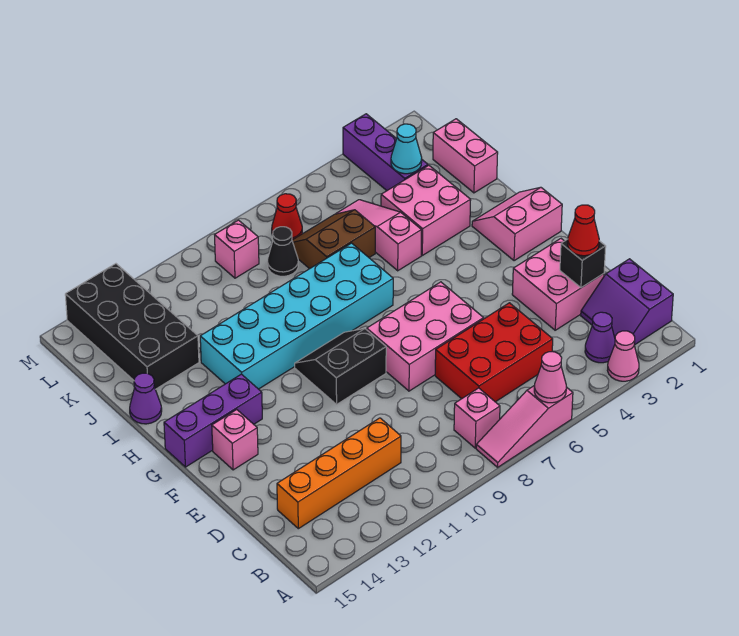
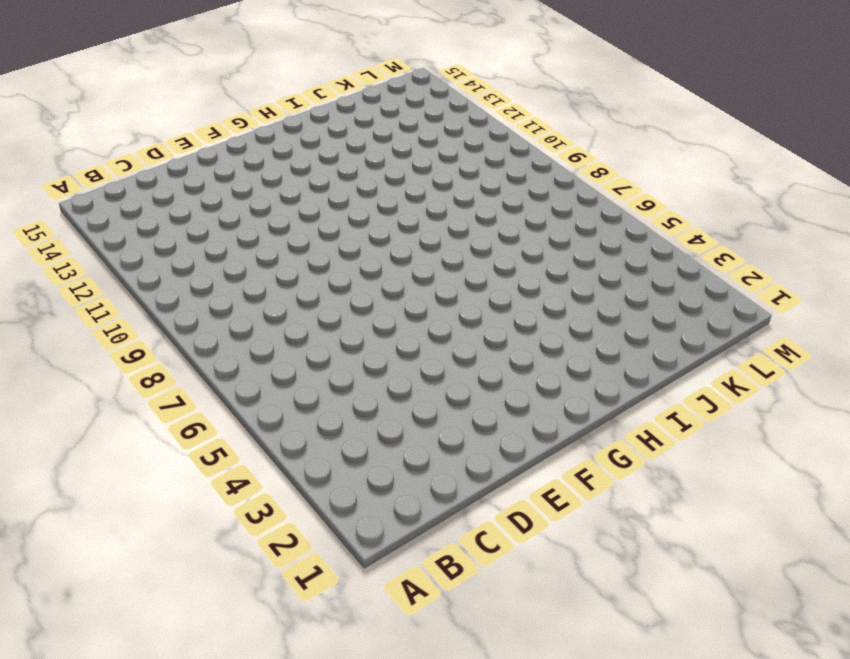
none -> pink cone A3 level 1
none -> pink slope A6:A8 level 1 top 6
none -> purple slope B1:C2 level 1 top 1

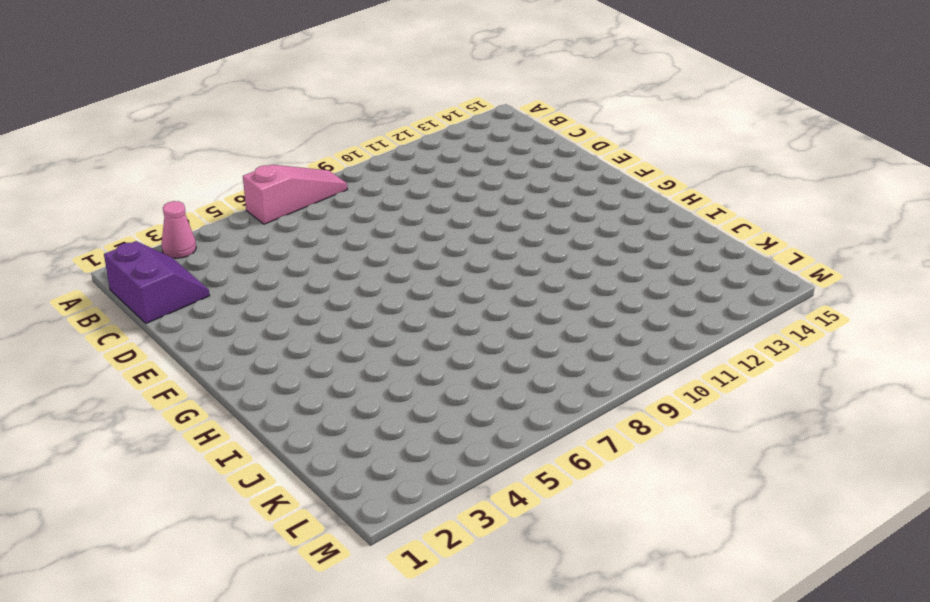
none -> purple cone B3 level 1
none -> pink brick B8 level 1
none -> red brick C5:D7 level 1

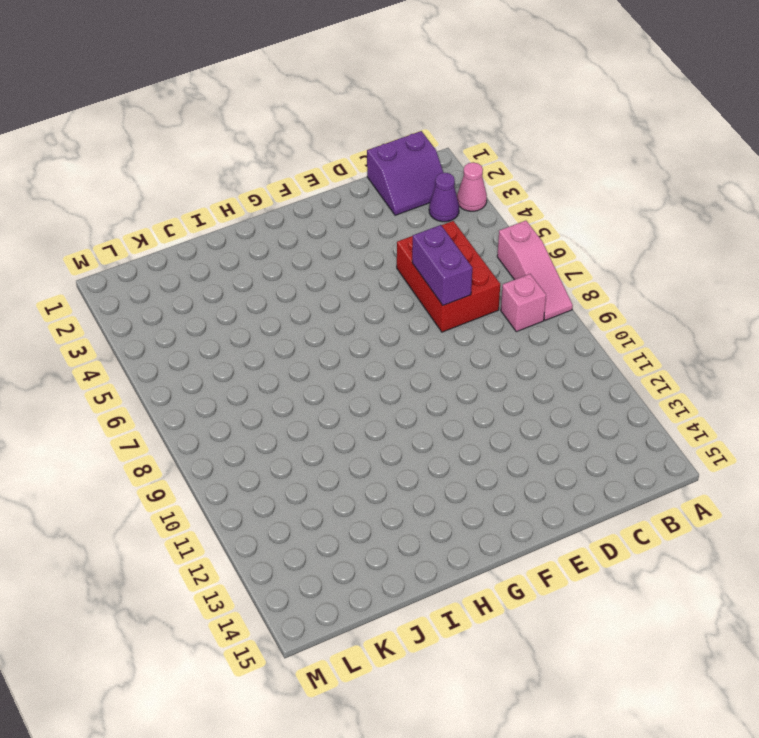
purple brick D6:D7 level 2 -> none
none -> orange brick C11:C14 level 1
none -> pink brick D2:E3 level 1
none -> pink brick E6:F8 level 1

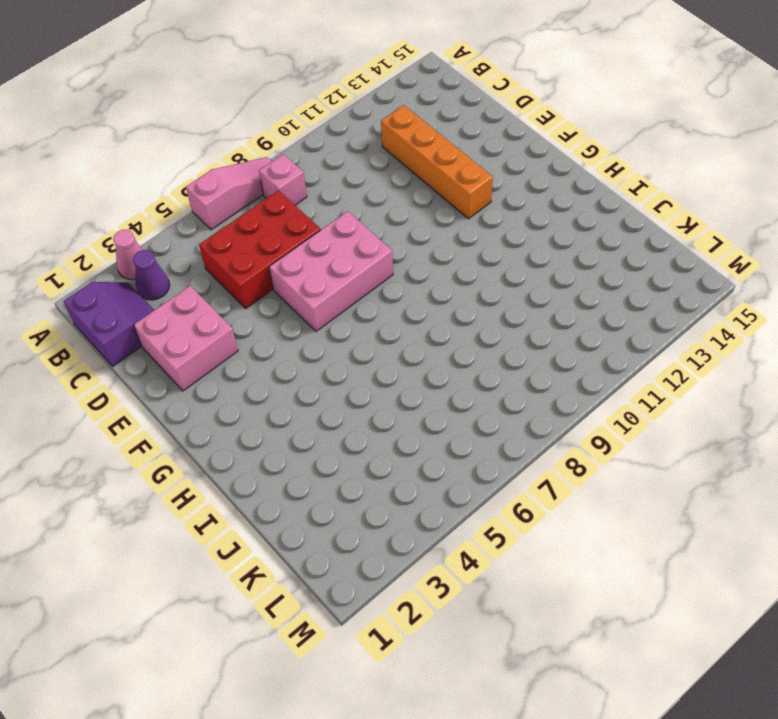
orange brick C12:F12 level 1 -> orange brick C11:C14 level 1
none -> black slope F9:G10 level 1 top F
none -> pink brick F14 level 1
none -> pink slope G1:H2 level 1 top G

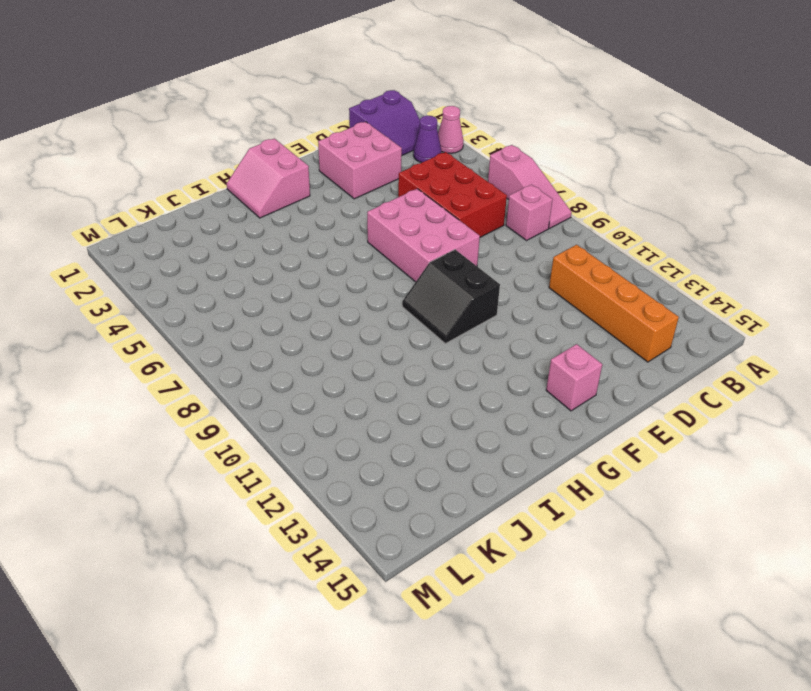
none -> purple brick G13:G15 level 1
none -> cyan brick H7:I12 level 1
none -> pink brick I3:J4 level 1

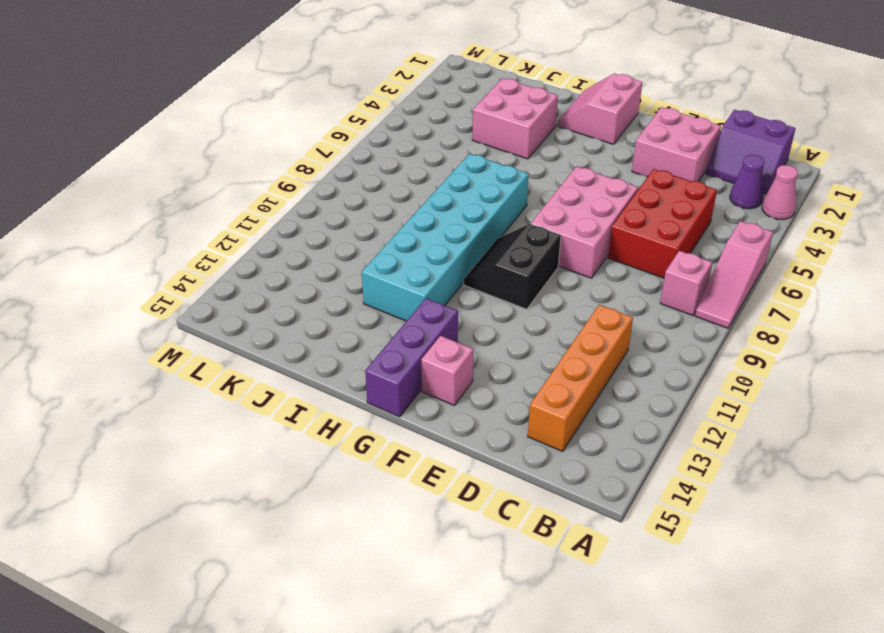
none -> pink slope I5:K5 level 1 top I
none -> purple cone I15 level 1
none -> pink brick J1:K1 level 1

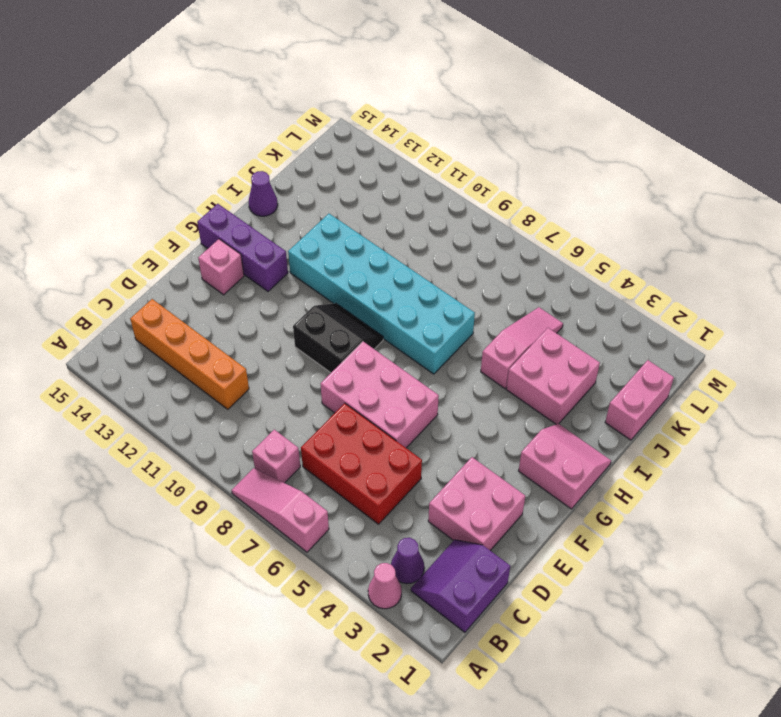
none -> brown slope J6:K7 level 1 top J
none -> black brick J13:M14 level 1
none -> purple brick K3:M3 level 1

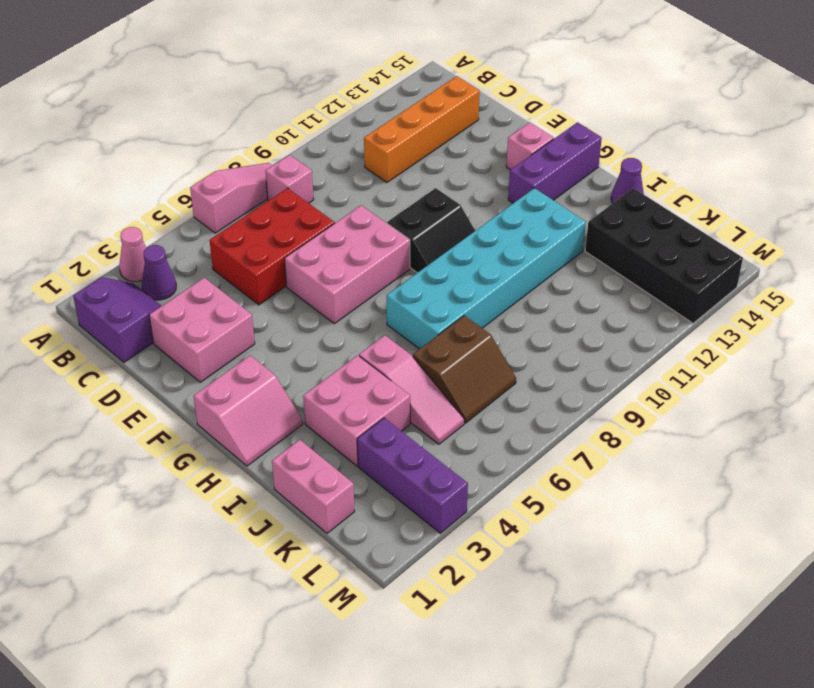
none -> black cone K8 level 1
none -> red cone L7 level 1
none -> pink brick L9 level 1

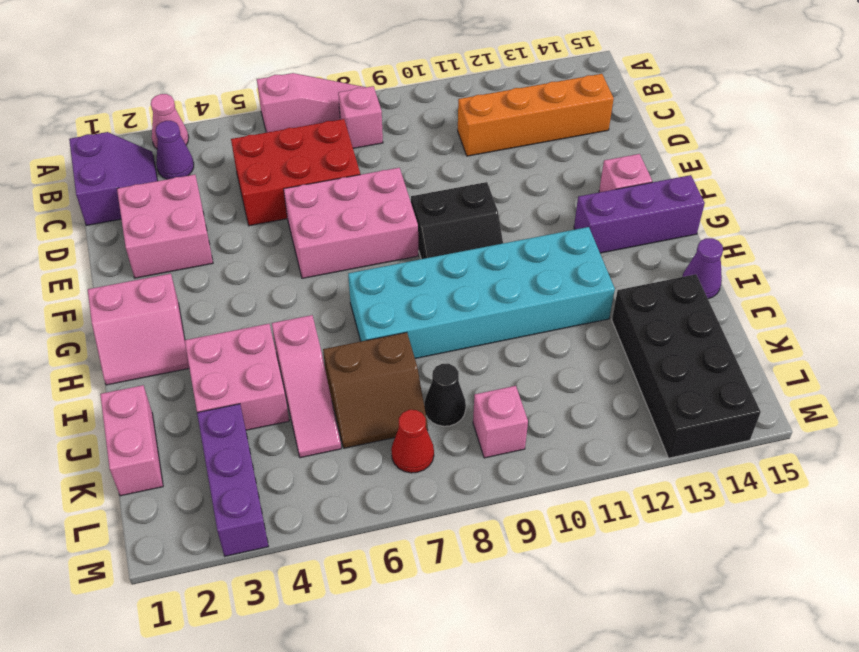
none -> pink cone A6 level 2
none -> black brick D2 level 2
none -> cyan cone K3 level 2

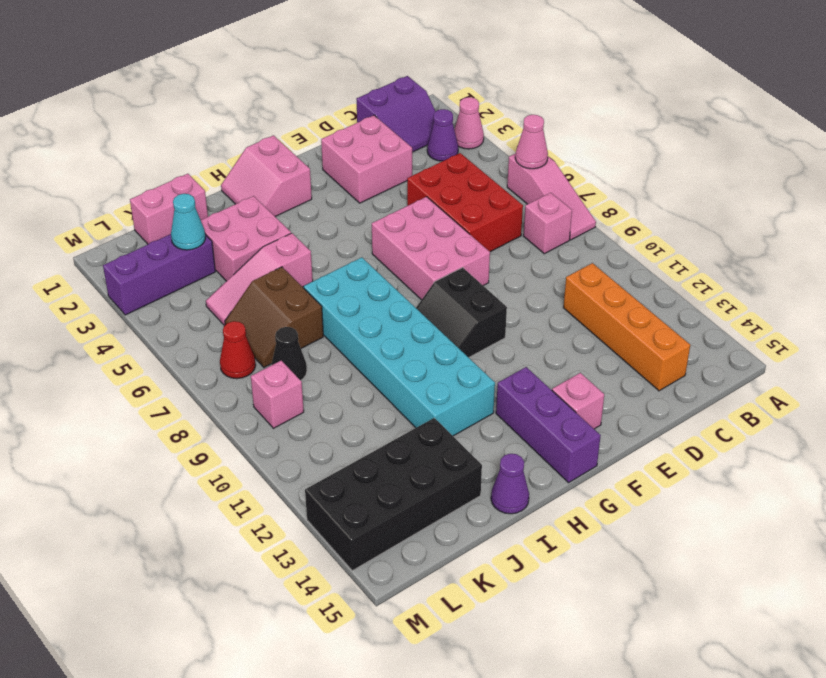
none -> black brick D2 level 2
none -> red cone D2 level 3

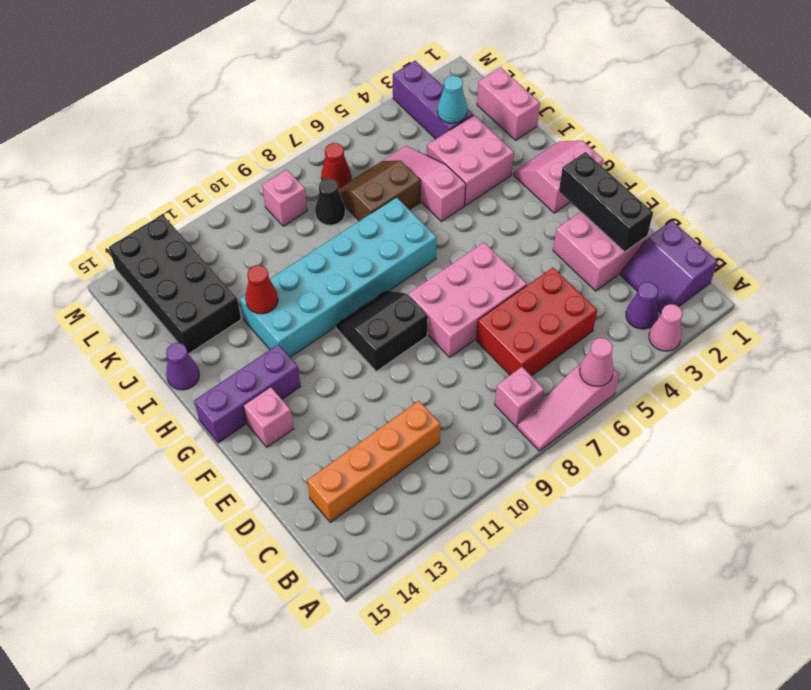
black brick D2:F2 level 2 -> black brick D2 level 2
red cone I12 level 2 -> red cone D2 level 3

